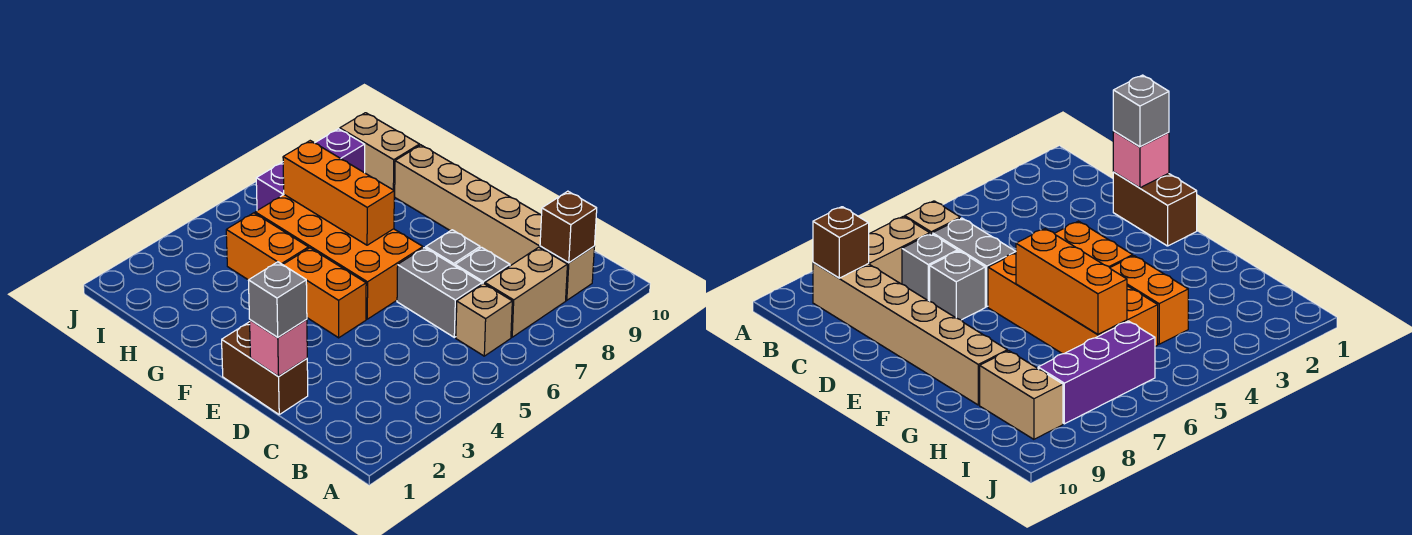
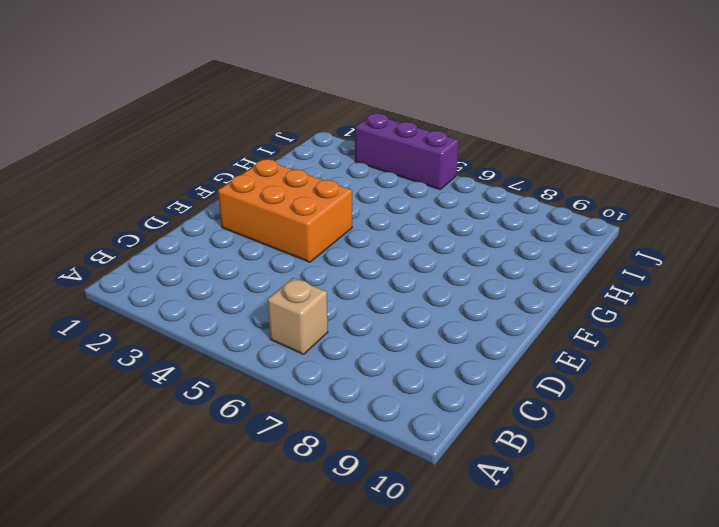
orange brick E2:F4 level 1 -> orange brick E4:F4 level 1
purple brick J3:J5 level 1 -> purple brick I6:I8 level 1
none -> tan brick B7:B8 level 1
none -> tan brick B9:G9 level 1
none -> grey brick C6:D6 level 1

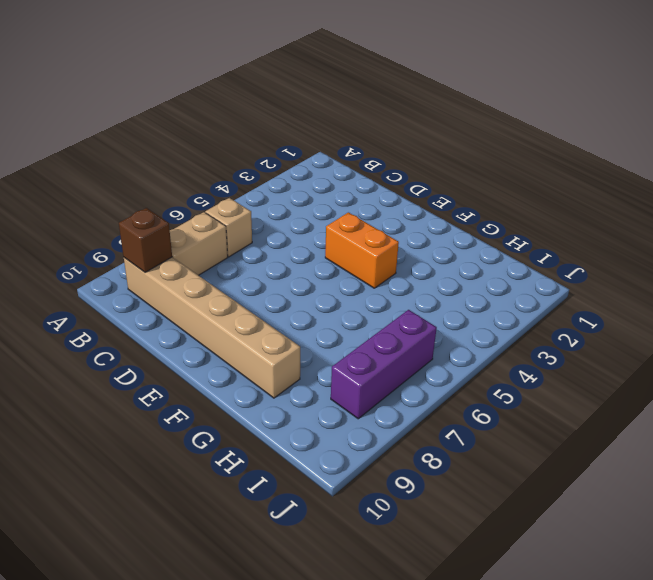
none -> grey brick C6:D6 level 1
none -> grey brick C7 level 1
none -> brown brick D1:E1 level 1

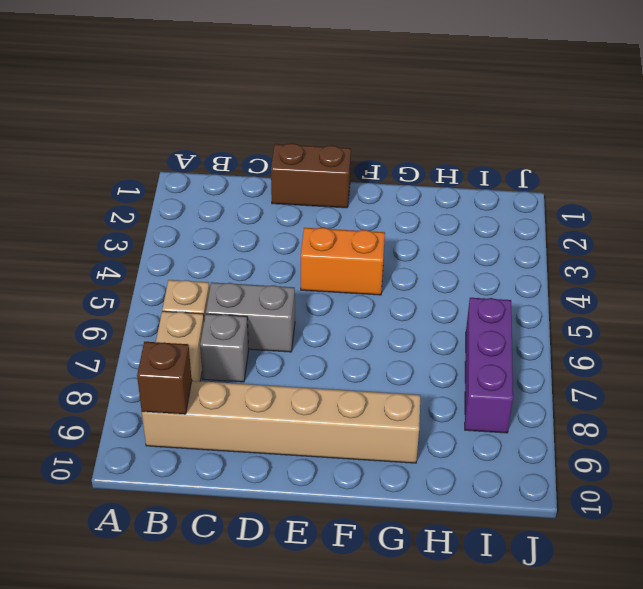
none -> grey brick D7 level 1
none -> orange brick E5:H6 level 1
none -> orange brick G4:H4 level 1

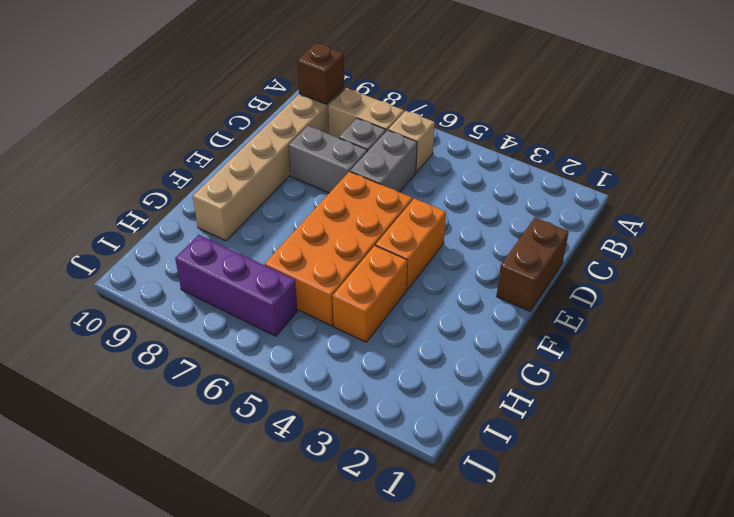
grey brick D7:D8 level 1 -> grey brick D7 level 1
none -> tan brick H9:I9 level 1
none -> pink brick D1 level 2
none -> orange brick F6:H6 level 2

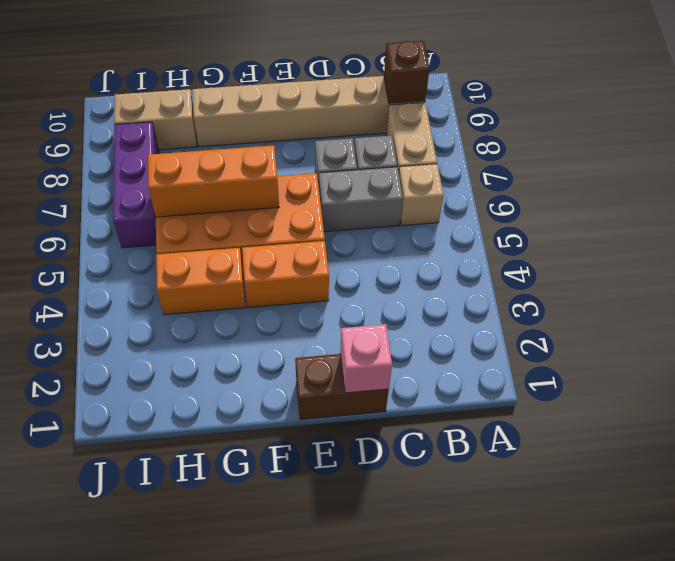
none -> grey brick D1 level 3

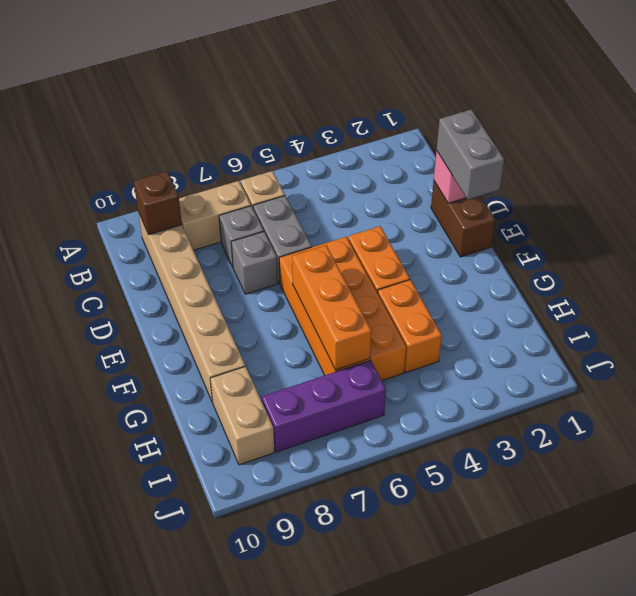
grey brick D1:E1 level 3 -> grey brick D1 level 3

